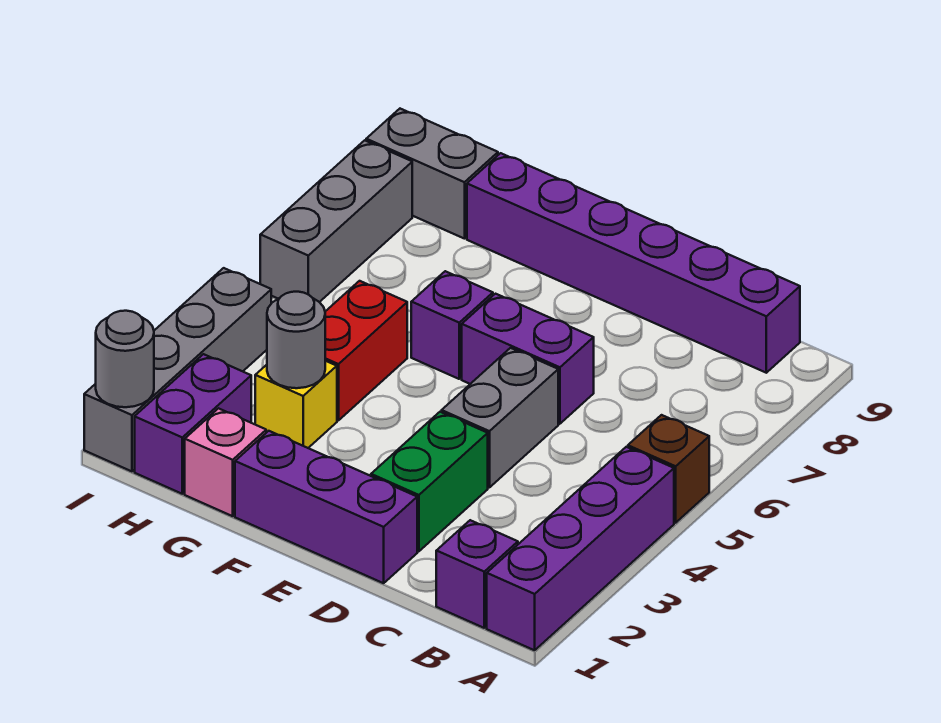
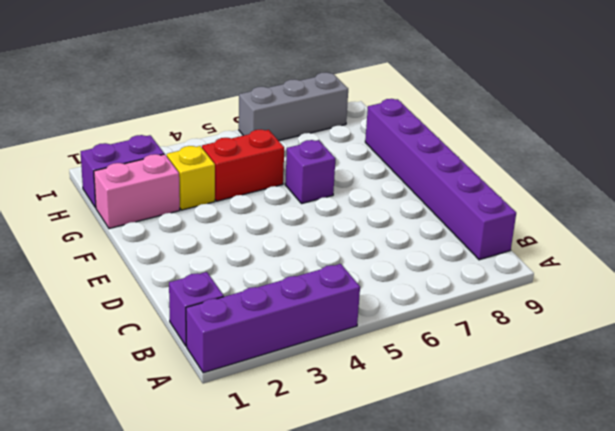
pink brick G1:G2 level 1 -> pink brick G1 level 1
none -> brown brick A5 level 1
none -> purple brick D1:F1 level 1
none -> green brick D2:D3 level 1

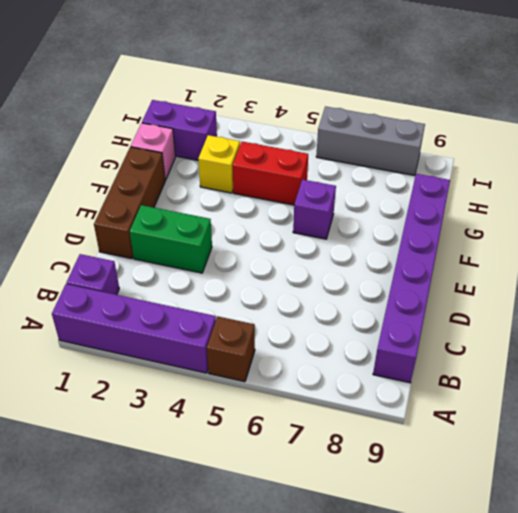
brown brick D1:F1 level 1 -> purple brick D1:F1 level 1
none -> grey brick D4:D5 level 1
none -> purple brick D6:E6 level 1
none -> grey brick H9:I9 level 1

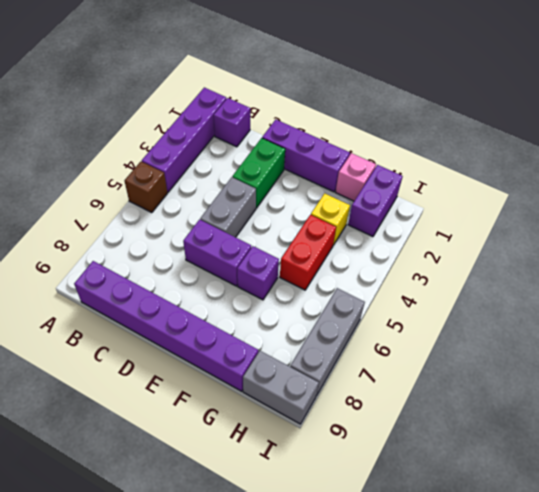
none -> grey brick I1:I4 level 1
none -> grey round brick G3 level 2
none -> grey round brick I1 level 2

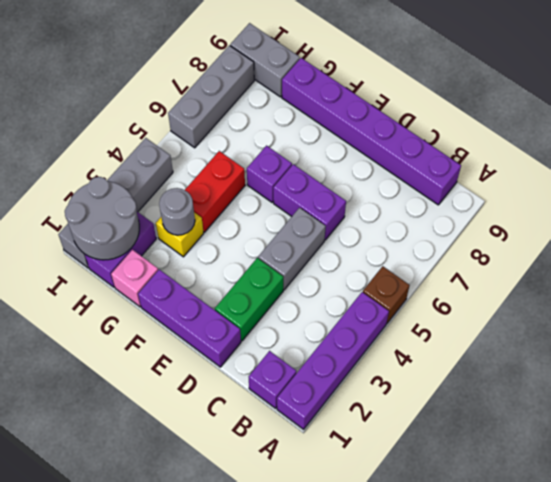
grey round brick H1:I2 level 2 -> grey round brick I1 level 2

